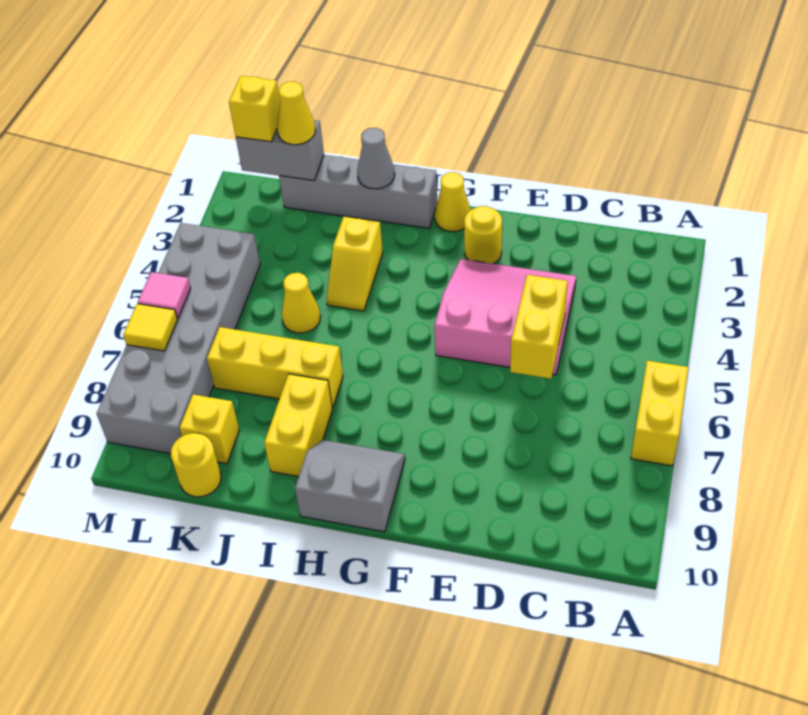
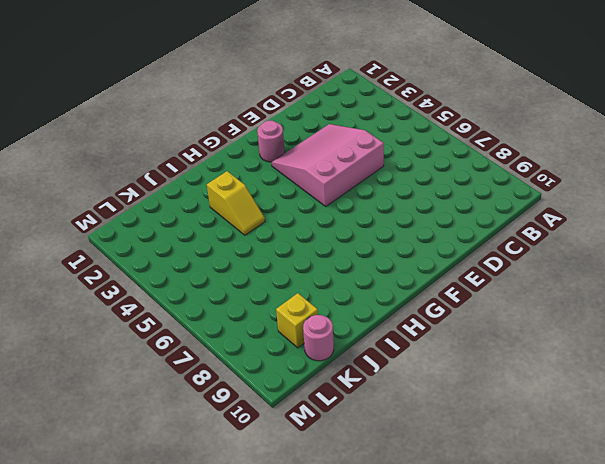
pink round brick F2 level 1 -> yellow round brick F2 level 1
pink round brick K10 level 1 -> yellow round brick K10 level 1
none -> yellow brick A6:A7 level 1
none -> yellow cone G1 level 1
none -> grey slope G9:H10 level 1 top 10

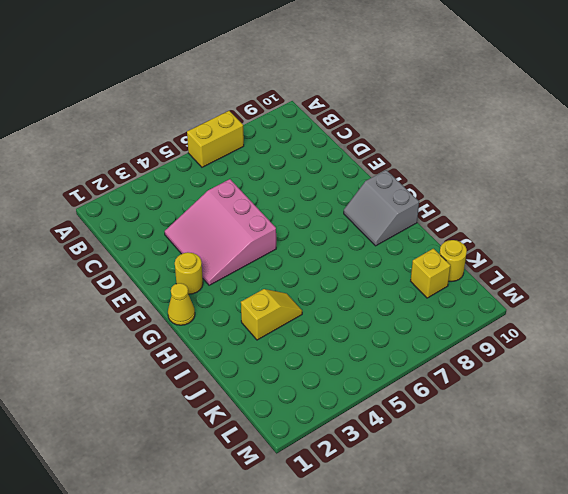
none -> grey brick H1:K1 level 1
none -> yellow brick I7:K7 level 1
none -> yellow brick I8:I9 level 1

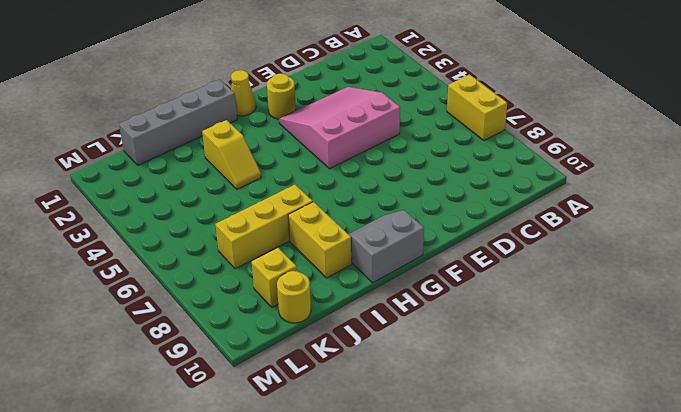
none -> yellow cone J5 level 1
none -> grey brick L4:M9 level 1
none -> yellow brick D5:D6 level 2

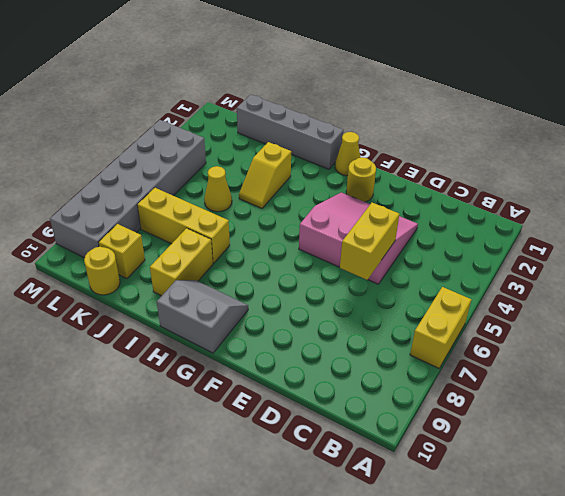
none -> grey cone I1 level 2
none -> grey brick K1:L1 level 2
none -> pink tile M6 level 2

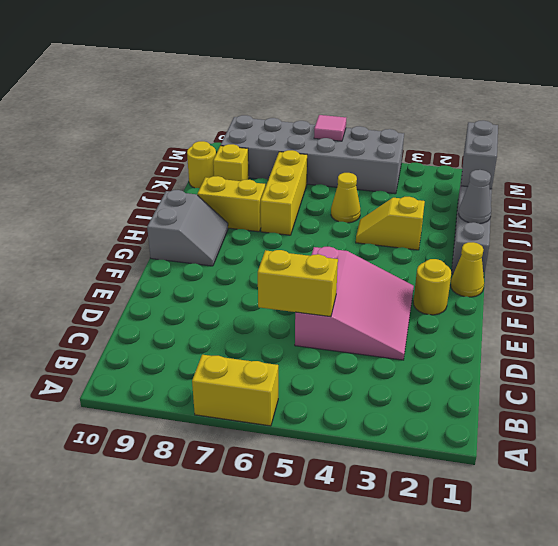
none -> yellow tile M7 level 2
none -> yellow cone K1 level 3
none -> yellow brick L1 level 3

